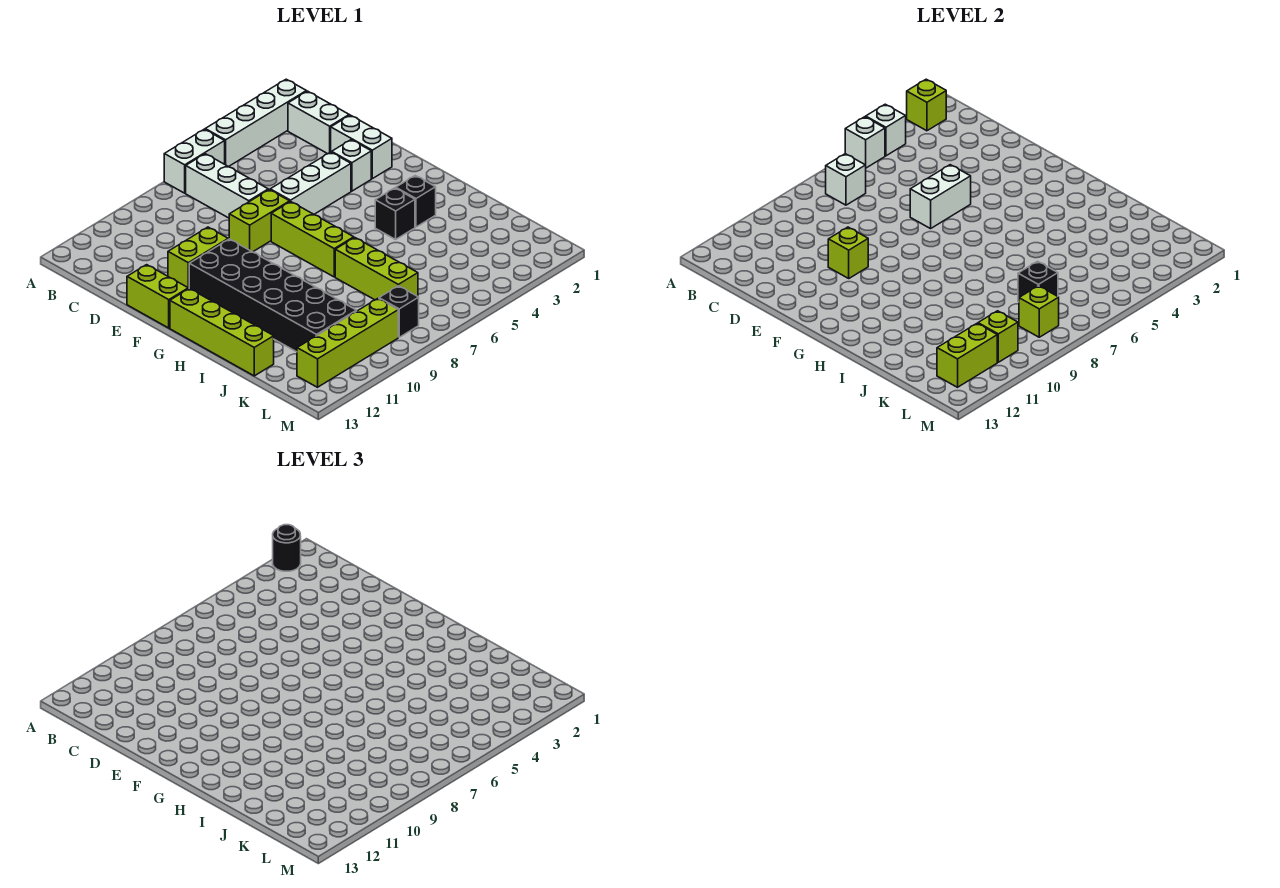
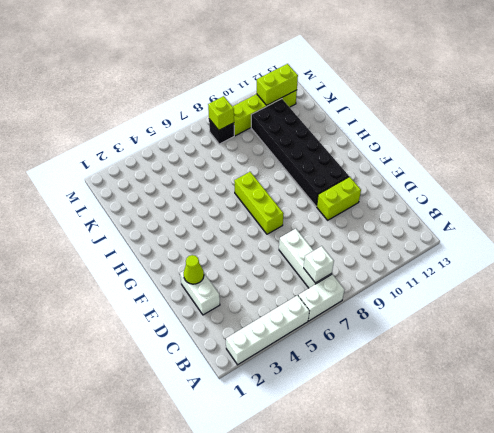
lime cone E2 level 2 -> none
none -> white brick B2:C2 level 1
none -> white brick E3 level 1
none -> white brick E4:E6 level 1

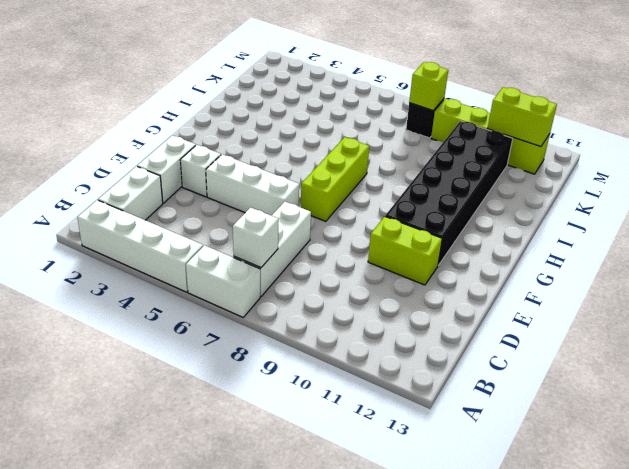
none -> lime brick E7:E8 level 1
none -> lime brick E13:F13 level 1
none -> lime brick G13:J13 level 1

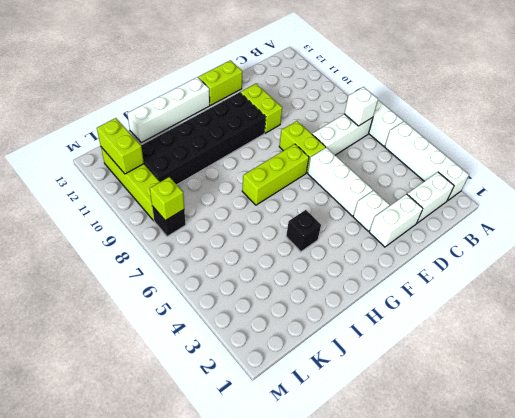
white brick G13:J13 level 1 -> lime brick G13:J13 level 1
none -> black brick H3 level 1
none -> lime brick I7:K7 level 1
none -> lime brick A2 level 2

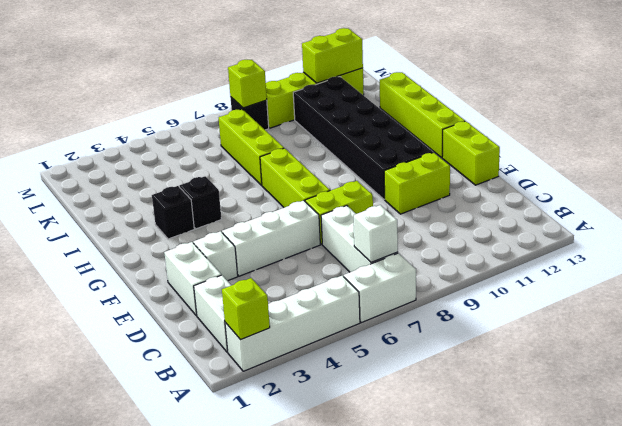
none -> white brick A4 level 2
none -> white brick A5 level 2
none -> white brick E5:E6 level 2

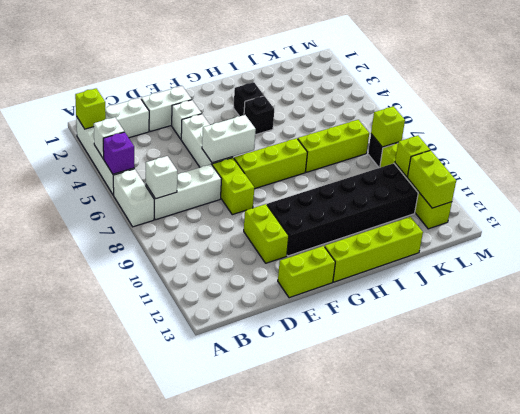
purple brick A5 level 2 -> white brick A5 level 2
white brick E6:F6 level 2 -> white brick E5:E6 level 2
none -> lime brick E10 level 2
none -> black brick K7 level 2
none -> black round brick A2 level 3

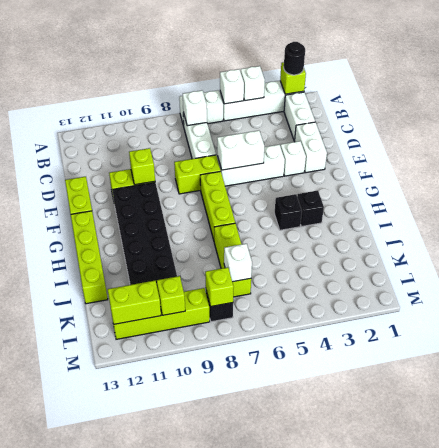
white brick K7 level 2 -> black brick K7 level 2

